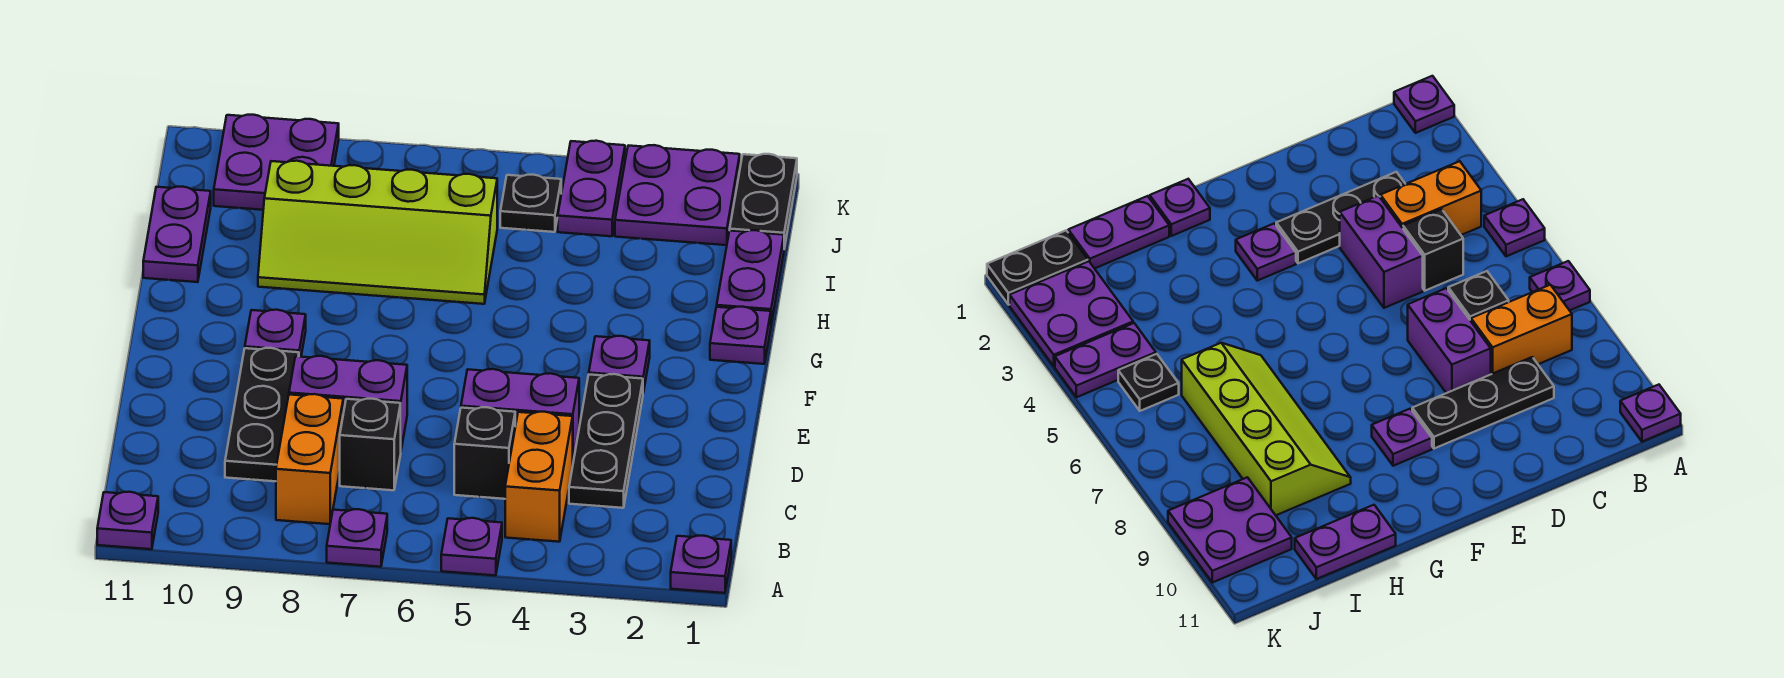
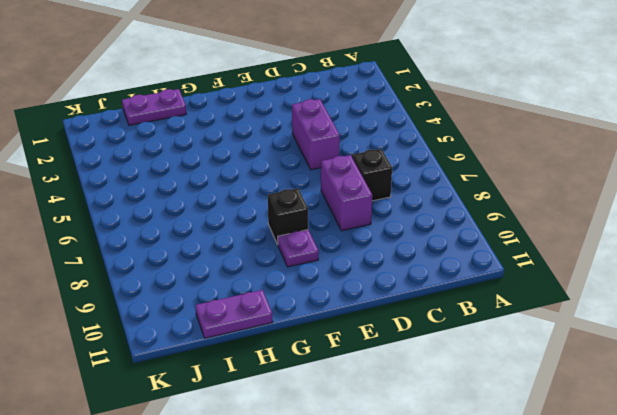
black brick F8 level 1 -> black brick C5 level 1
none -> purple plate A1 level 1
none -> purple plate A5 level 1
none -> purple plate A7 level 1

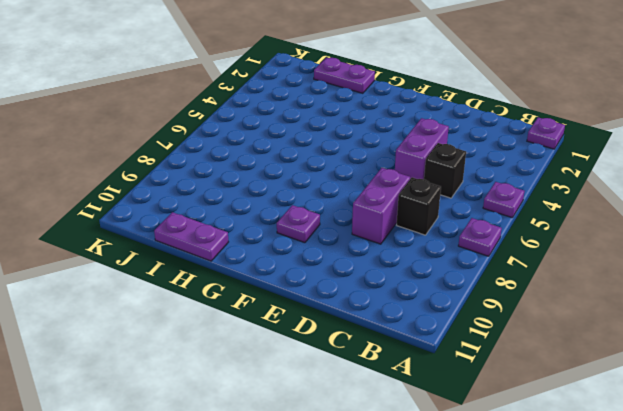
none -> purple plate A11 level 1
none -> orange brick B4:C4 level 1
none -> orange brick B8:C8 level 1

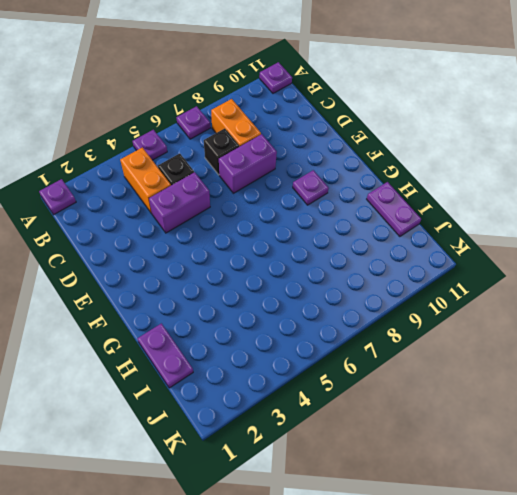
none -> black plate C3:E3 level 1
none -> black plate C9:E9 level 1
none -> purple plate F3 level 1

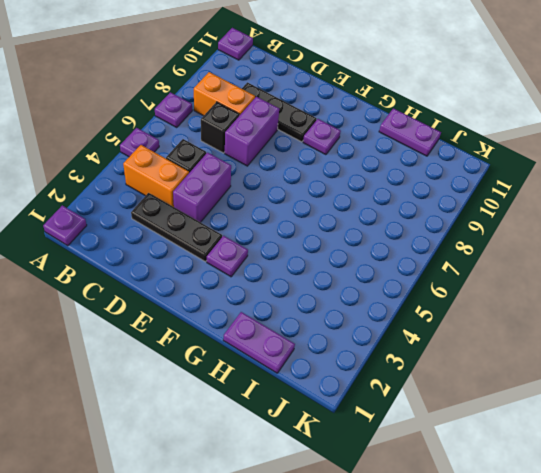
none -> purple plate G1 level 1
none -> lime slope H6:I9 level 1 top I
none -> black plate J1:K1 level 1

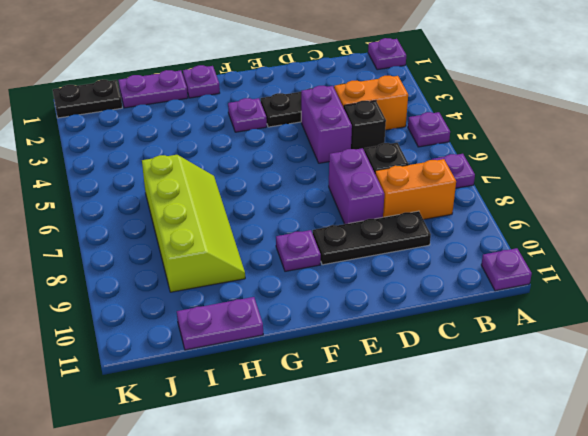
none -> purple plate J2:K3 level 1
none -> purple plate J4:K4 level 1
none -> black plate J5 level 1

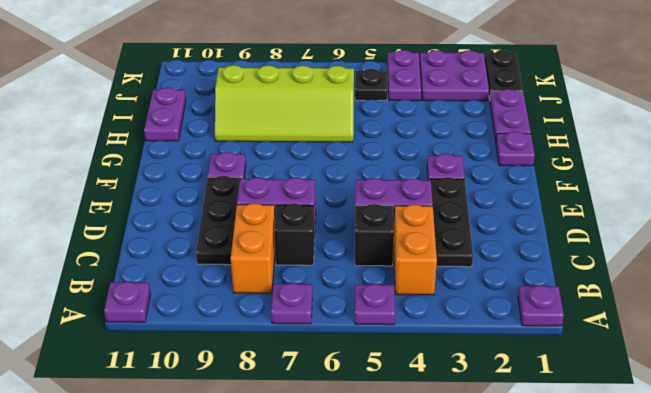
none -> purple plate J9:K10 level 1

